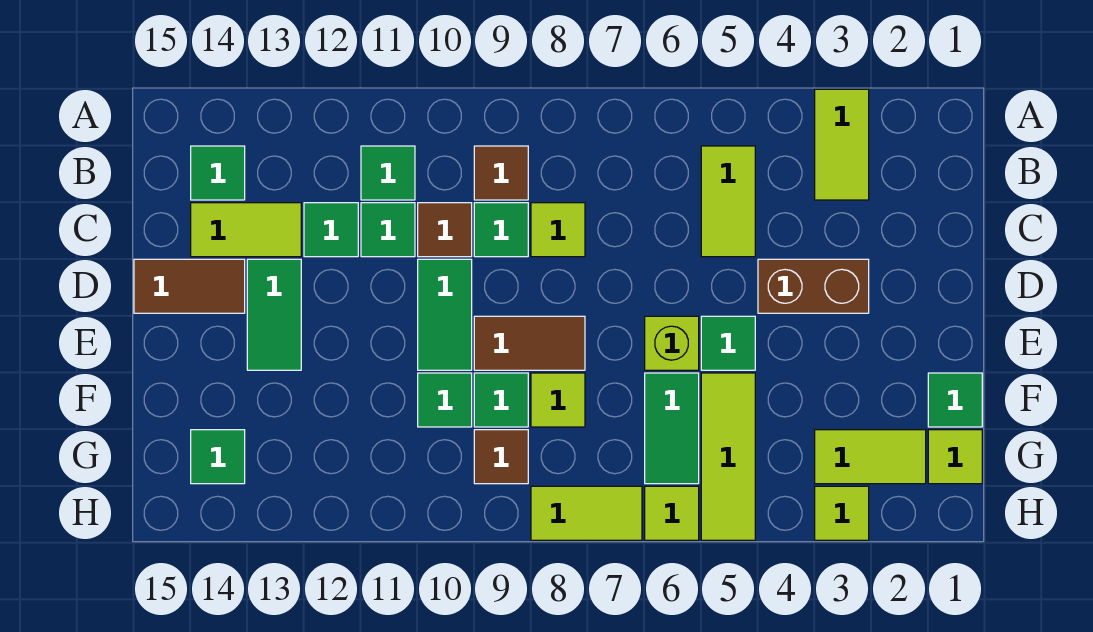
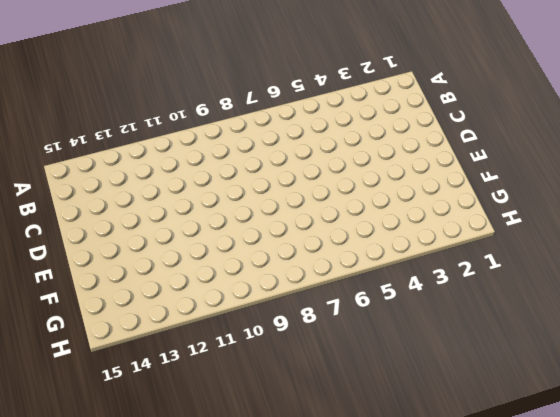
none -> lime tile A3:B3 level 1
none -> lime tile B5:C5 level 1
none -> brown tile B9 level 1
none -> green tile B11 level 1

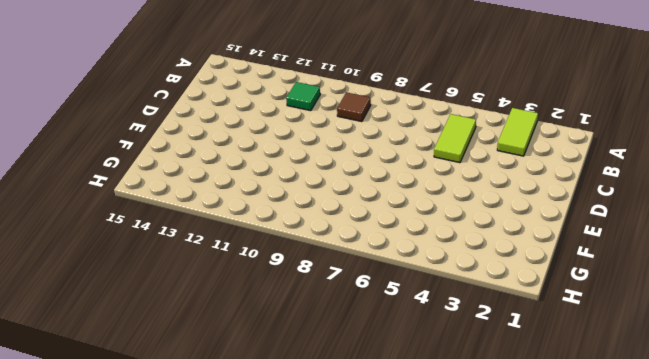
none -> green tile B14 level 1
none -> lime tile C8 level 1
none -> green tile C9 level 1
none -> brown tile C10 level 1

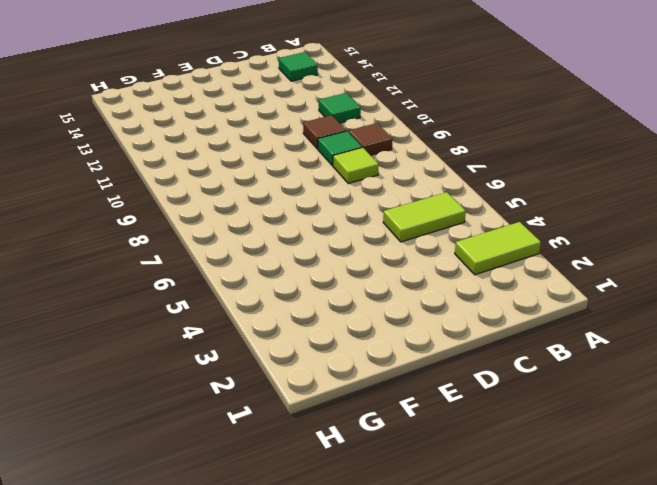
none -> green tile C11 level 1
none -> green tile C12 level 1
none -> lime tile C13:C14 level 1
none -> brown brick D3:D4 level 1

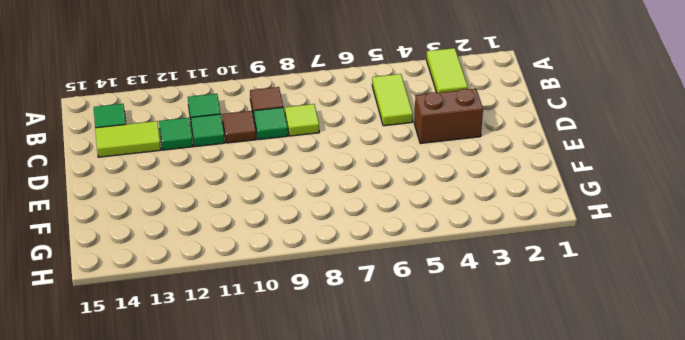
none -> green tile D10:E10 level 1
none -> green tile D13:E13 level 1
none -> brown tile D14:D15 level 1
none -> green tile E5 level 1

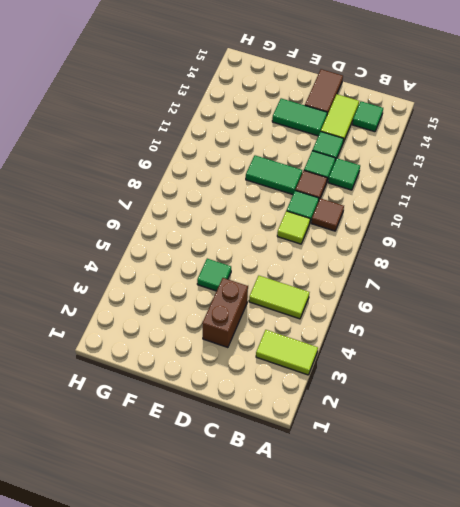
none -> lime brick E6 level 1
none -> brown tile E8:E9 level 1
none -> green tile F1 level 1
none -> lime tile F5:H5 level 1

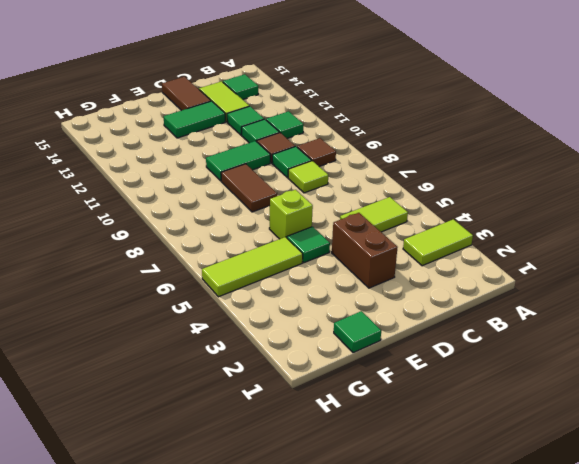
none -> green tile F6:G6 level 1
none -> lime tile F8 level 1
none -> green tile F9 level 1
none -> green tile F10 level 1

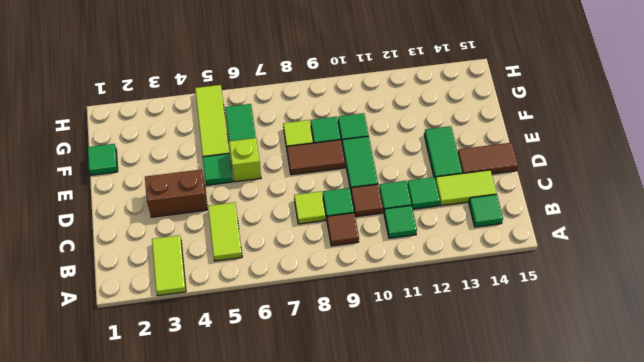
none -> lime tile G1 level 1
none -> lime tile G2:G3 level 1
none -> brown tile G9 level 1
none -> green tile G14 level 1

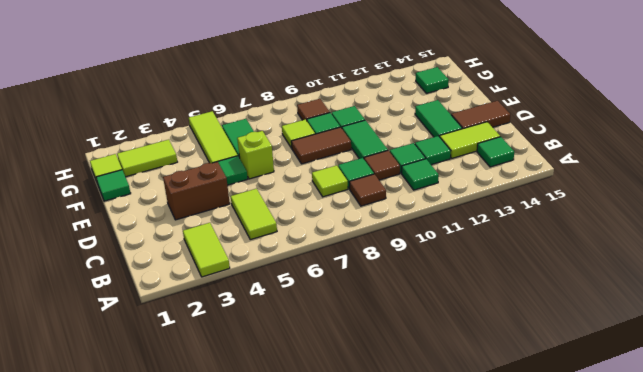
none -> lime tile H3 level 1
none -> lime tile H6 level 1
none -> lime tile H7:H8 level 1

